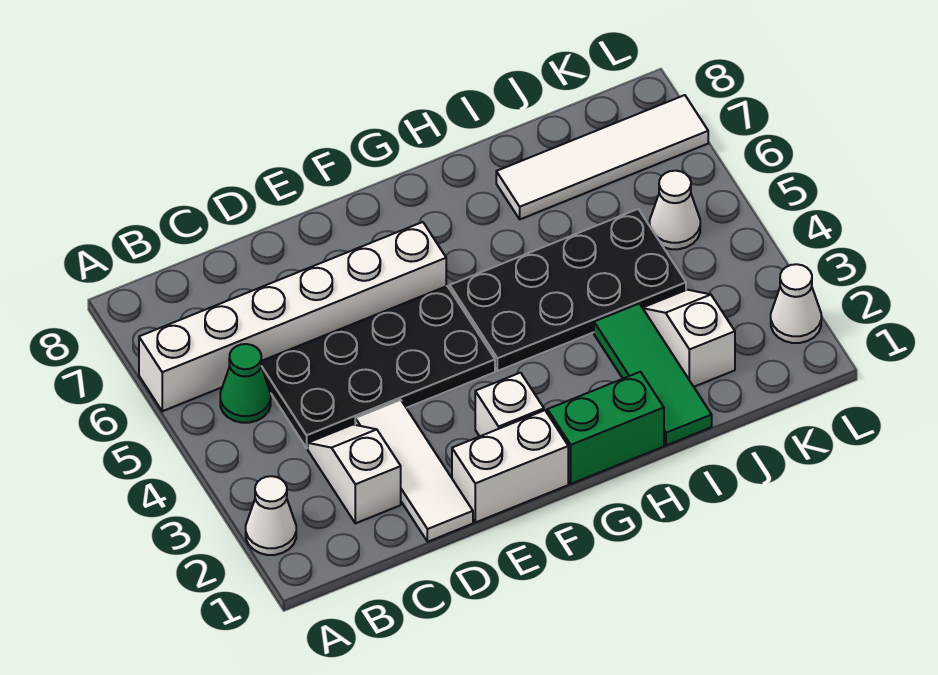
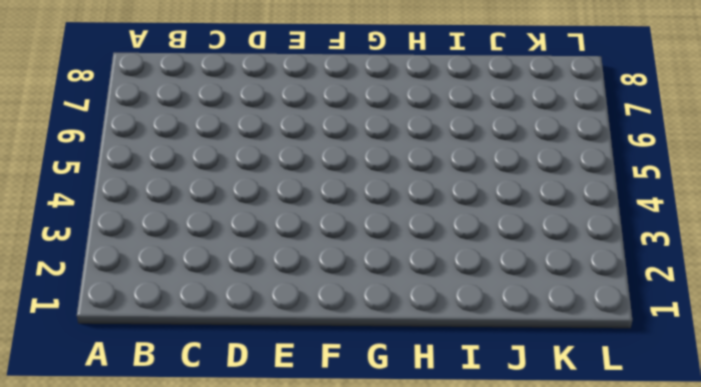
none -> white cone A2 level 1
none -> white brick A6:F6 level 1
none -> green cone B5 level 1

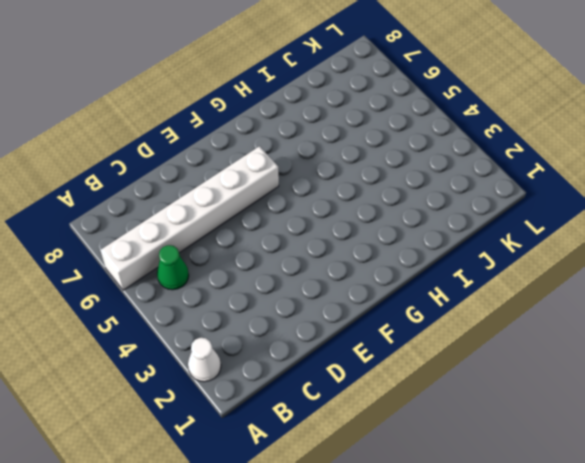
none -> white slope C2:C3 level 1 top 2
none -> black plate C4:F5 level 1
none -> white tile D1:D3 level 1

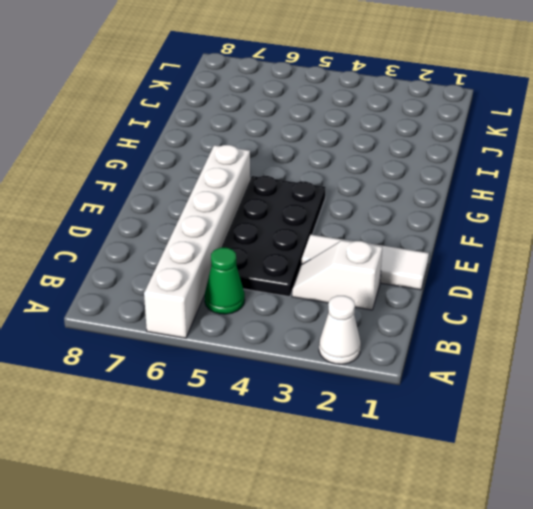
none -> white brick E1:F1 level 1
none -> white brick F2 level 1
none -> green brick G1:H1 level 1

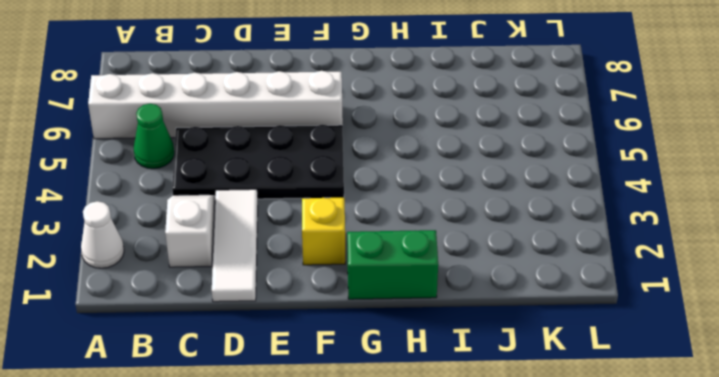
yellow brick F2 level 1 -> white brick F2 level 1
none -> white brick E1:F1 level 1
none -> black plate G4:J5 level 1
none -> green tile I1:I3 level 1

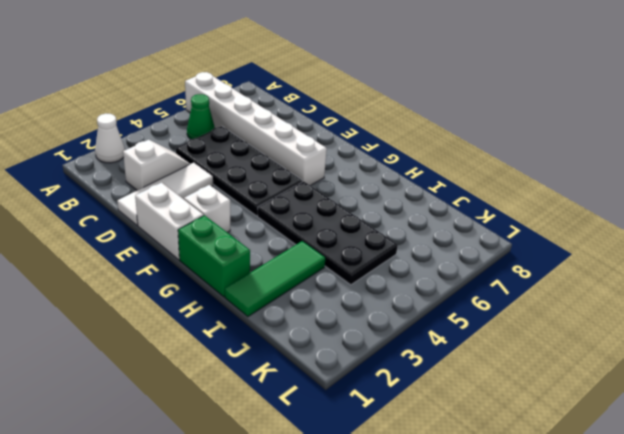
none -> white tile I7:L7 level 1
none -> white slope J2:J3 level 1 top 2
none -> white cone K5 level 1

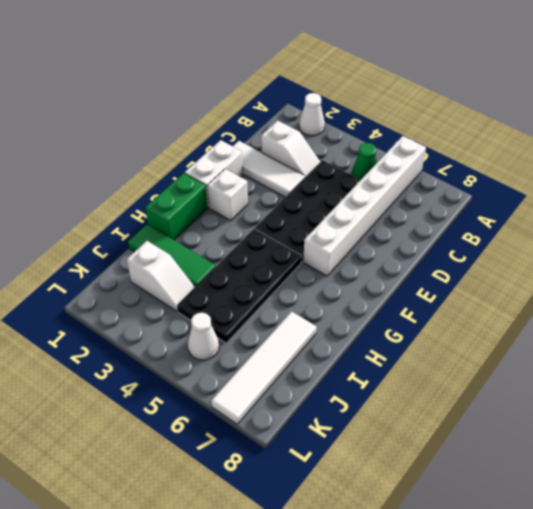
none -> white cone L2 level 1

